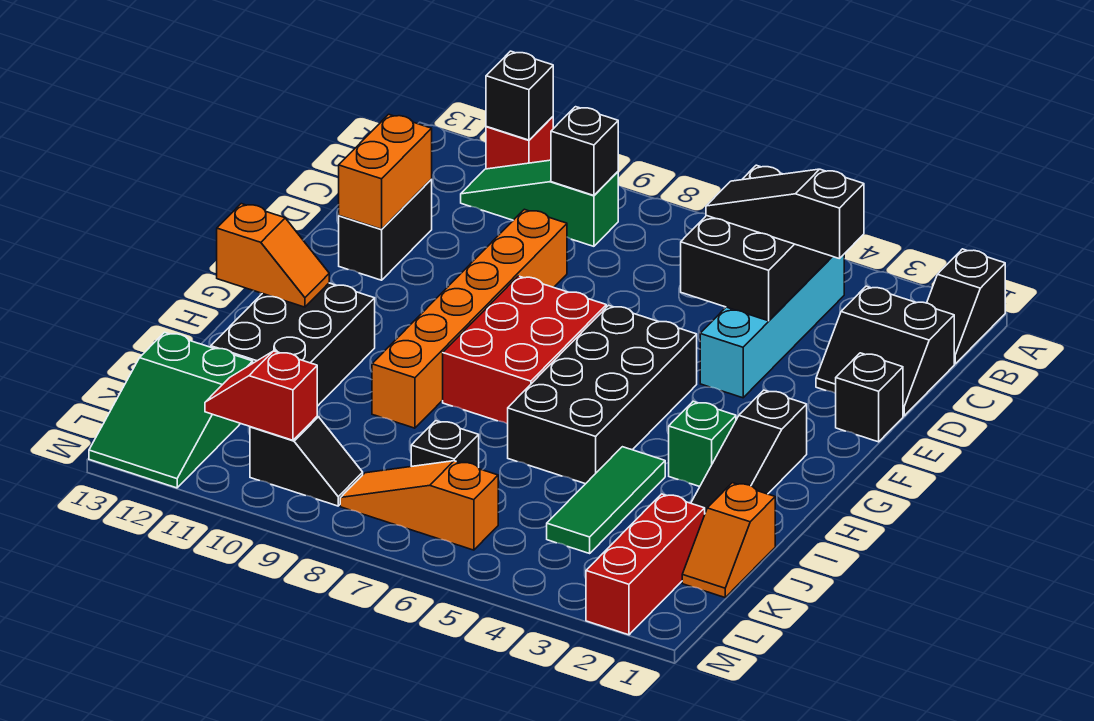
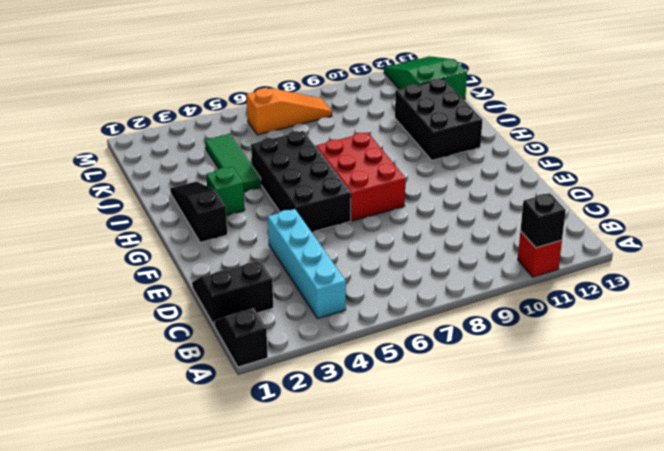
none -> green slope B9:B11 level 1 top 9
none -> orange brick D9:I9 level 1
none -> black brick D12:E12 level 1

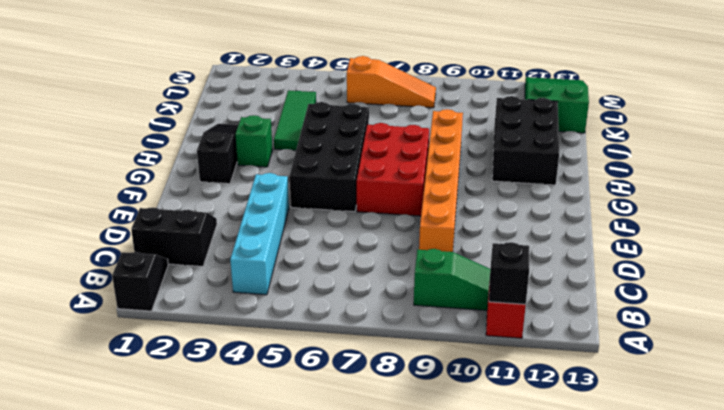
none -> black brick D12:E12 level 1
none -> black brick E1 level 1
none -> orange slope J1:K1 level 1 top J

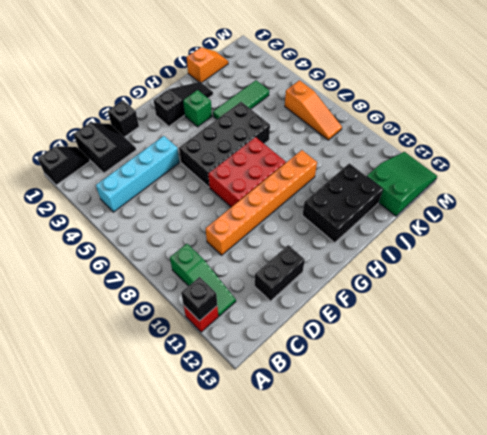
none -> red brick K2:M2 level 1
none -> black brick K7 level 1
none -> black slope L9:L10 level 1 top 10

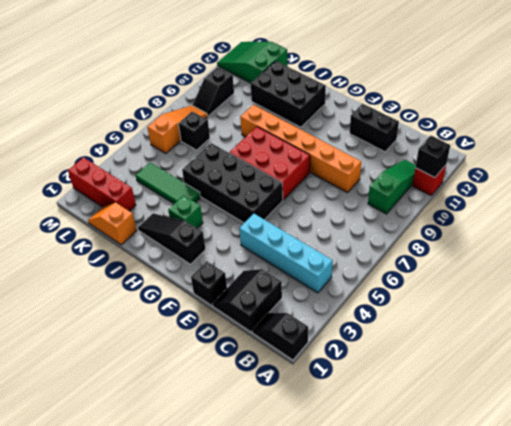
none -> black brick B4:D5 level 2
none -> black brick B9 level 2
none -> orange brick D12:E12 level 2

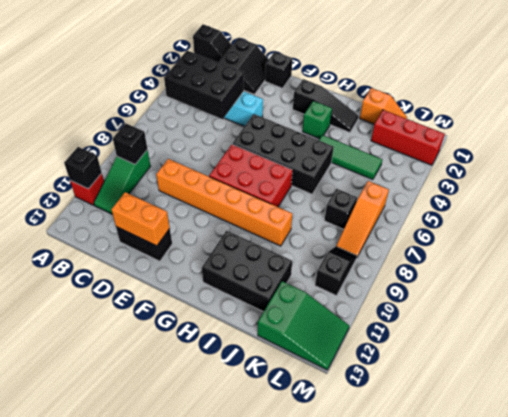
none -> orange slope H12:H13 level 2 top 13
none -> red slope L10:L11 level 2 top 10
none -> black slope C3:C5 level 3 top 3

